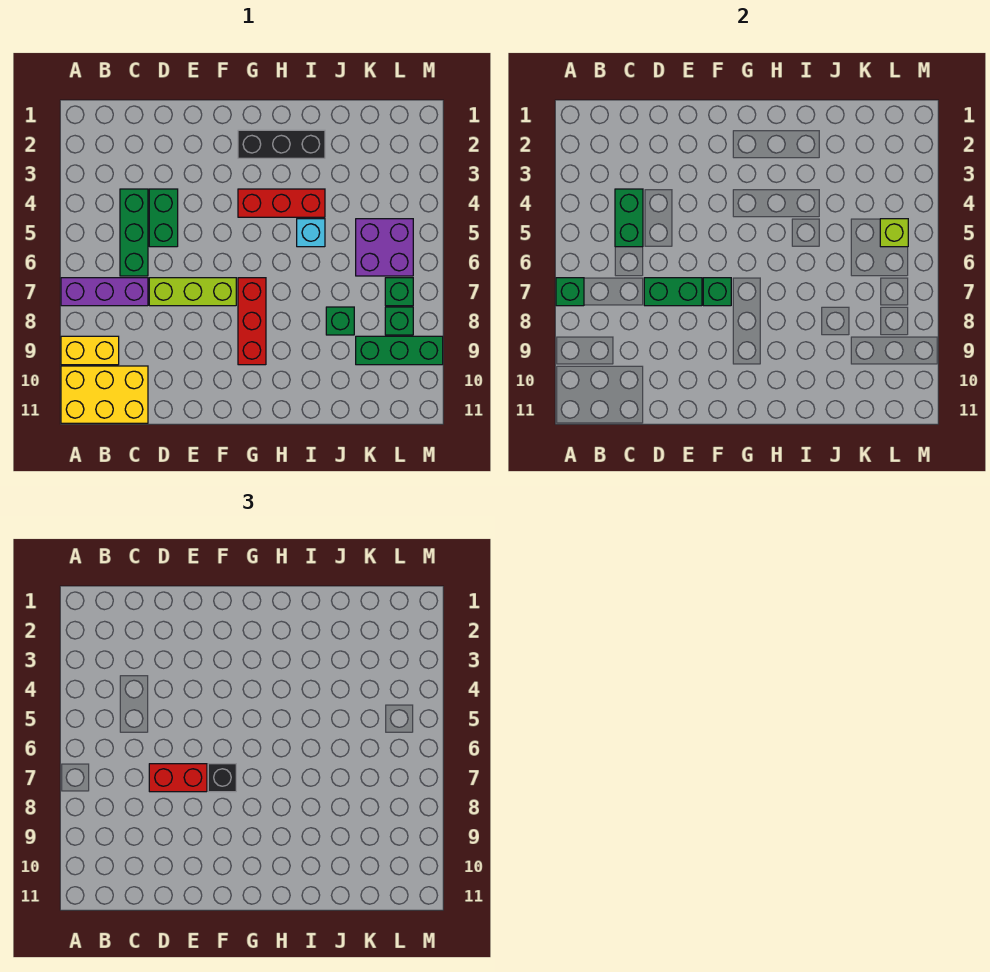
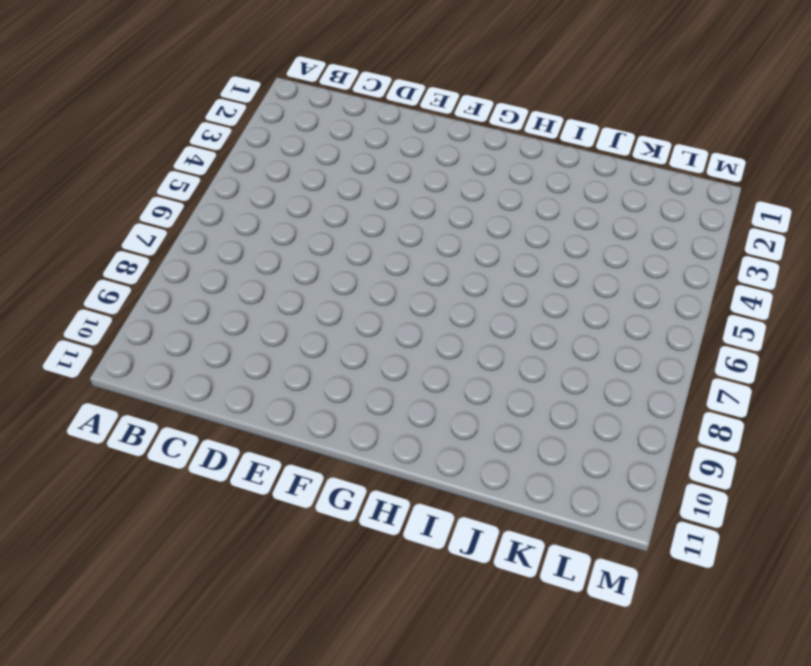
none -> purple brick A7:C7 level 1
none -> yellow brick A9:B9 level 1
none -> yellow brick A10:C11 level 1

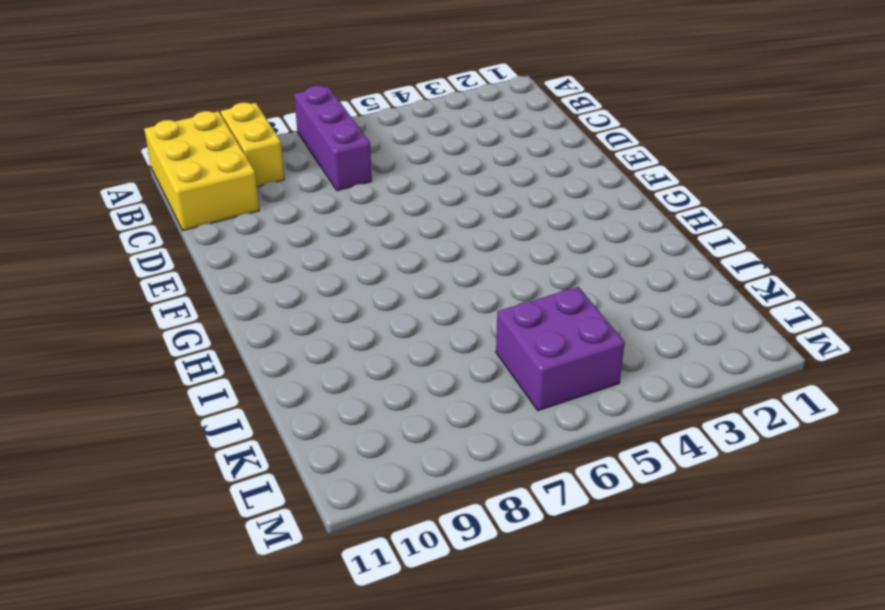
none -> green brick C4:C6 level 1
none -> green brick D4:D5 level 1
none -> lime brick D7:F7 level 1

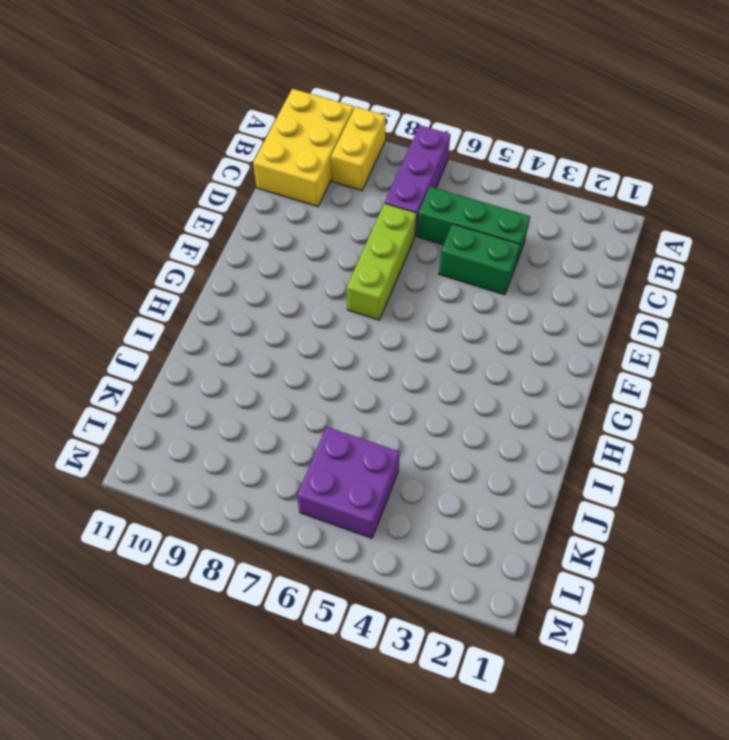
none -> black brick G2:I2 level 1
none -> red brick G4:I4 level 1
none -> red brick G7:G9 level 1

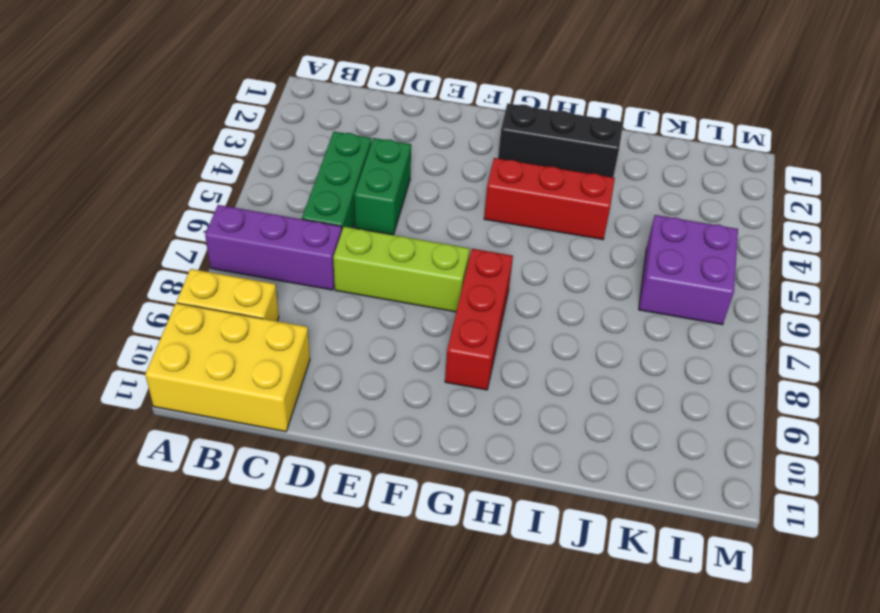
none -> cyan brick I5 level 1
none -> green brick J8 level 1
none -> green brick K9:M9 level 1

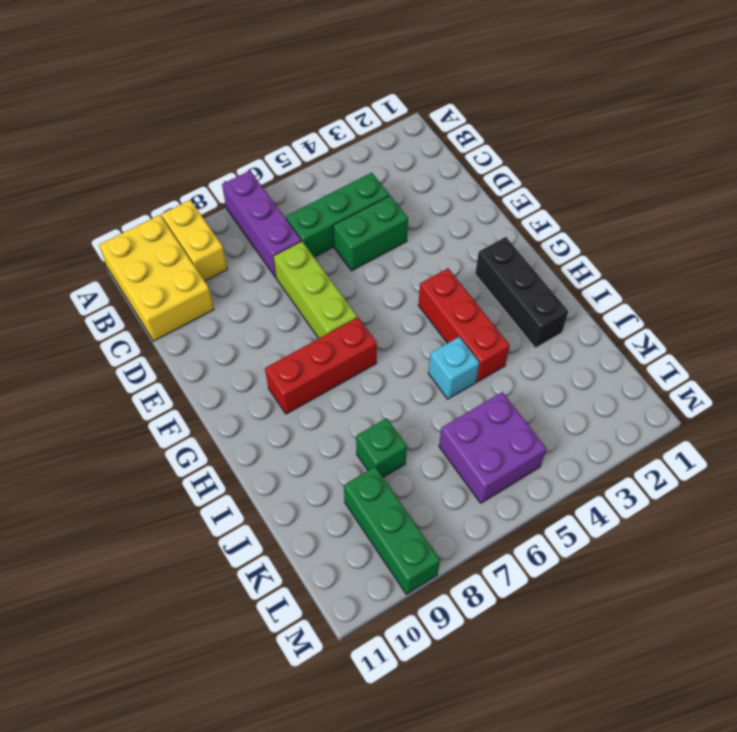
none -> green brick L7 level 1
none -> green brick L8 level 1
none -> green brick A7 level 2

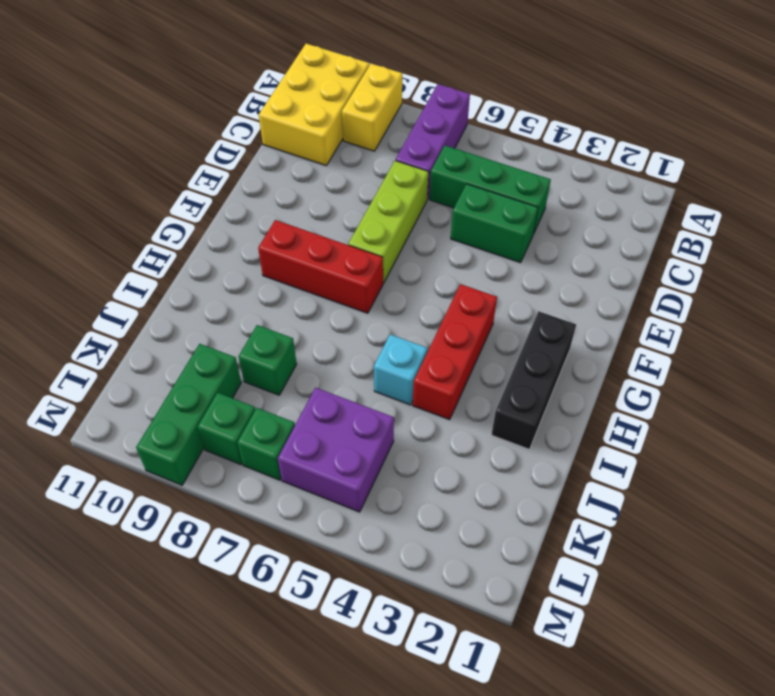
none -> green brick A7 level 2
none -> green brick C4:C5 level 2
none -> green brick D7:E7 level 2

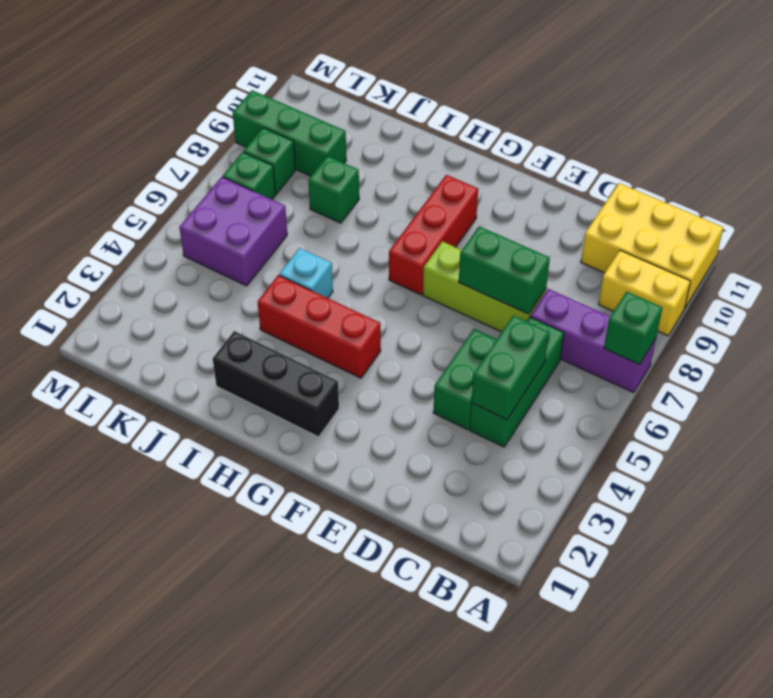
none -> green brick F7 level 2
none -> lime brick L5 level 2
none -> red brick D7:E7 level 3

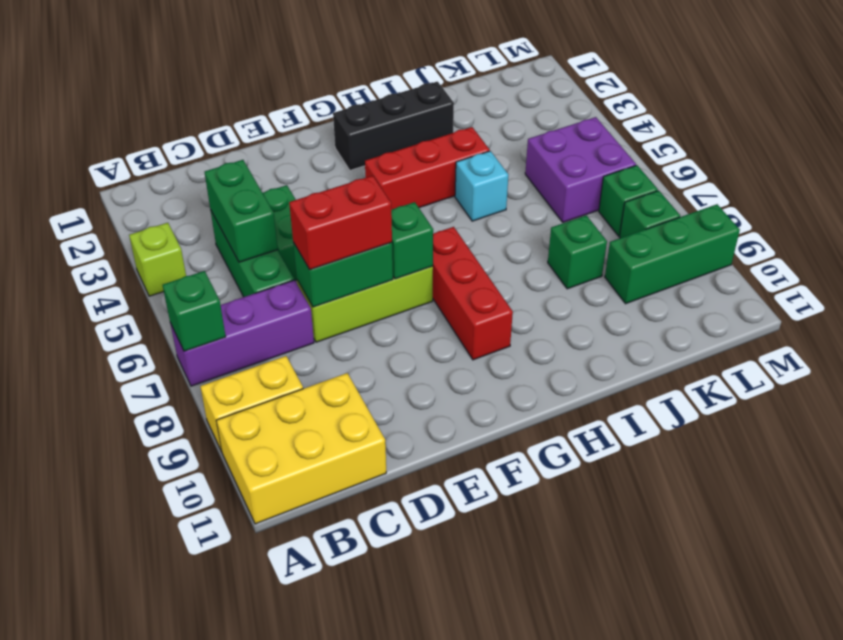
lime brick A4 level 1 -> lime brick L5 level 2
none -> black brick F7 level 3

